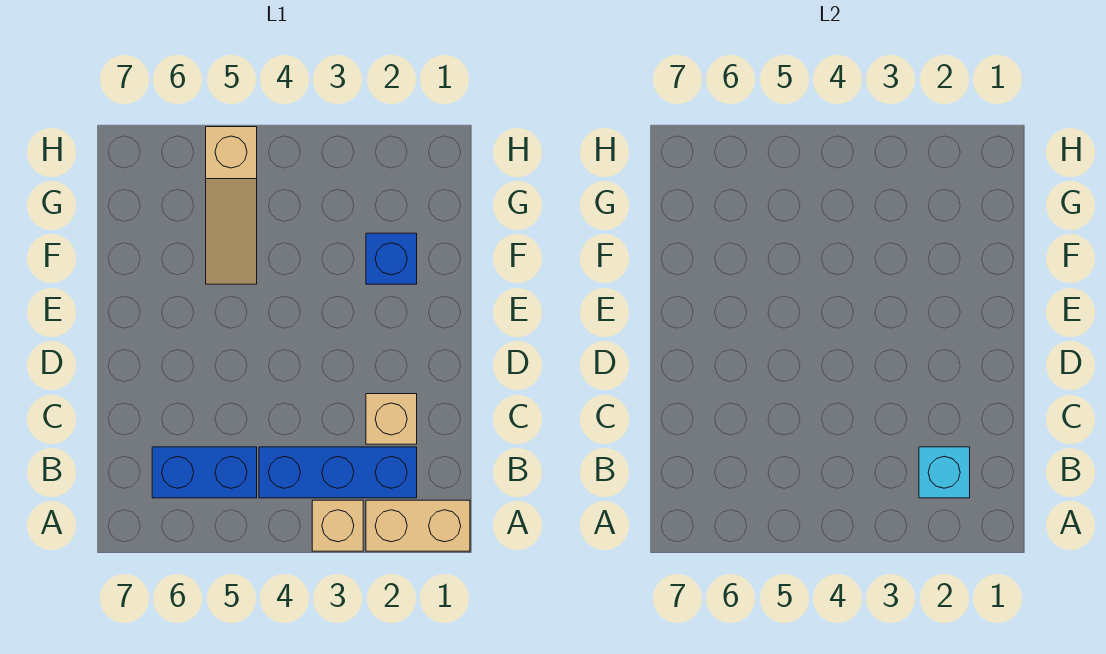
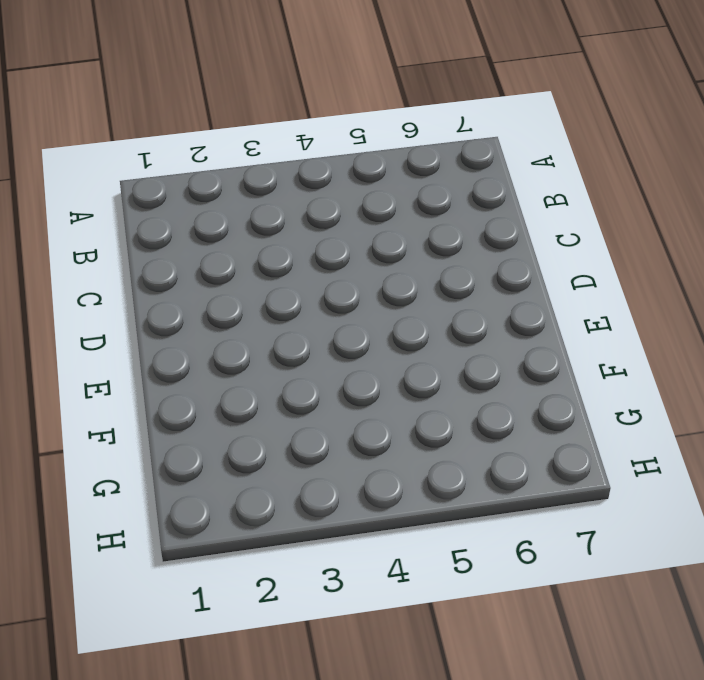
none -> tan brick A1:A2 level 1
none -> tan brick A3 level 1

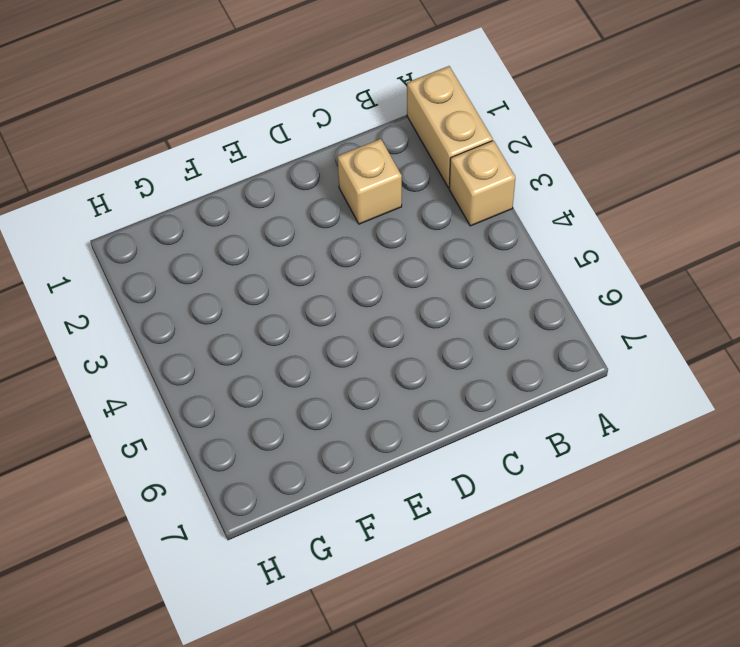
none -> blue brick B2:B4 level 1
none -> blue brick B5:B6 level 1

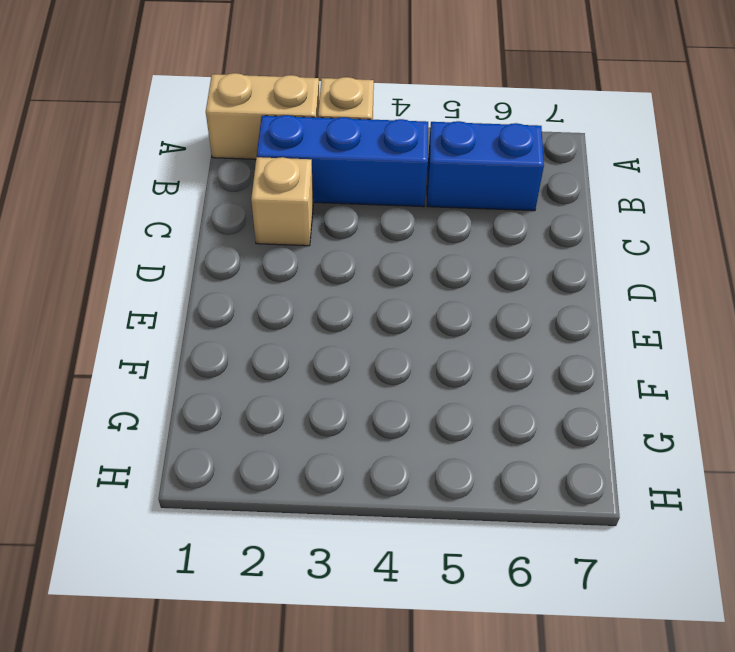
none -> blue brick F2 level 1
none -> tan slope F5:H5 level 1 top H

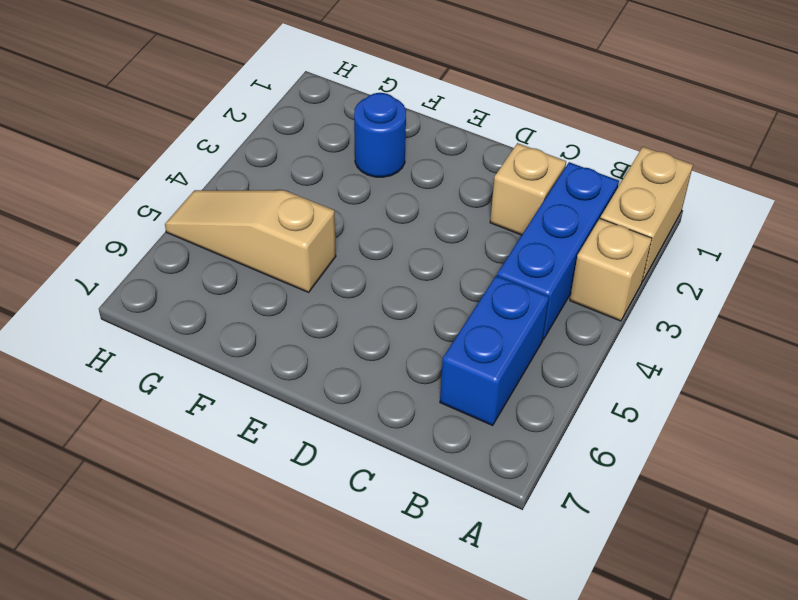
blue round brick F2 level 1 -> blue brick F2 level 1
tan slope F5:H5 level 1 top F -> tan slope F5:H5 level 1 top H
none -> cyan brick B2 level 2

